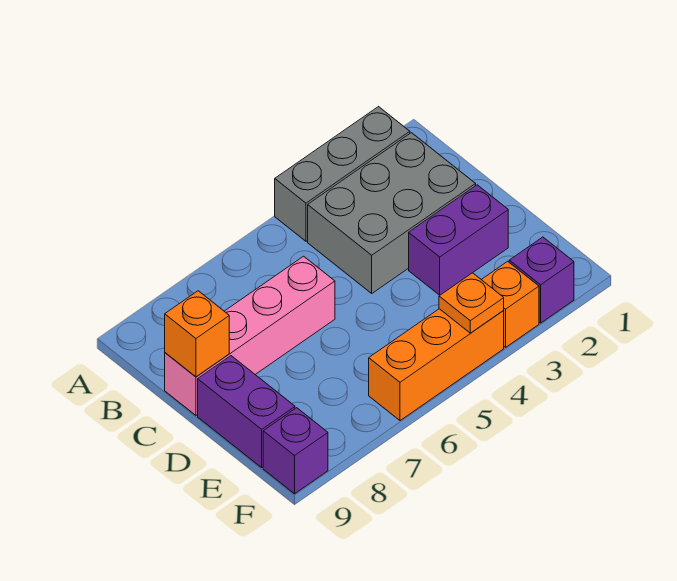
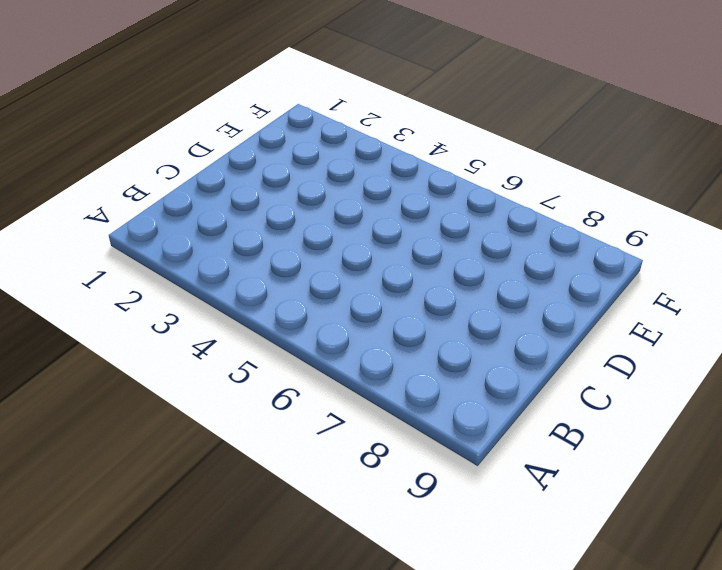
none -> grey brick A2:A4 level 1
none -> grey brick B2:C4 level 1

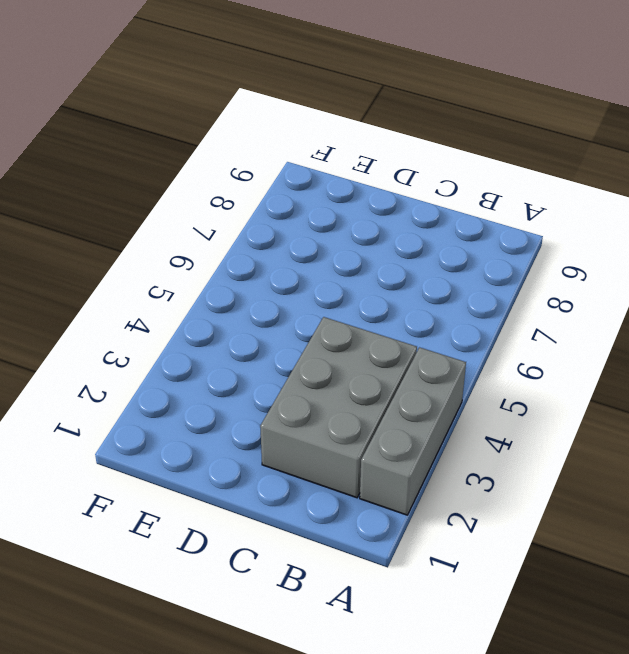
none -> pink brick C6:C9 level 1
none -> purple brick D2:D3 level 1

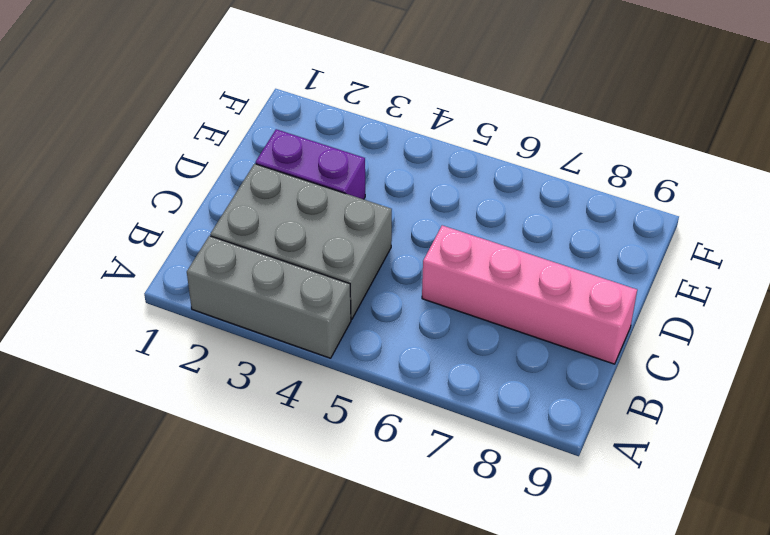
none -> purple brick D9:E9 level 1
none -> purple brick F2 level 1

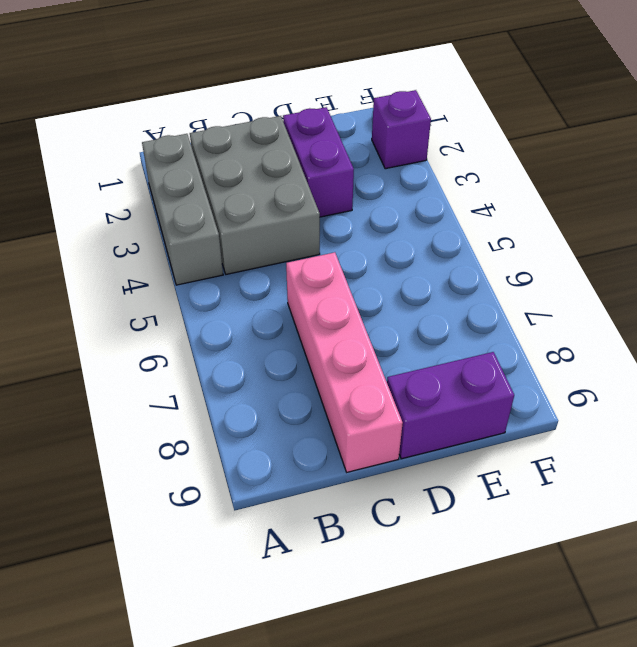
none -> orange brick F3 level 1
none -> orange brick F4:F6 level 1

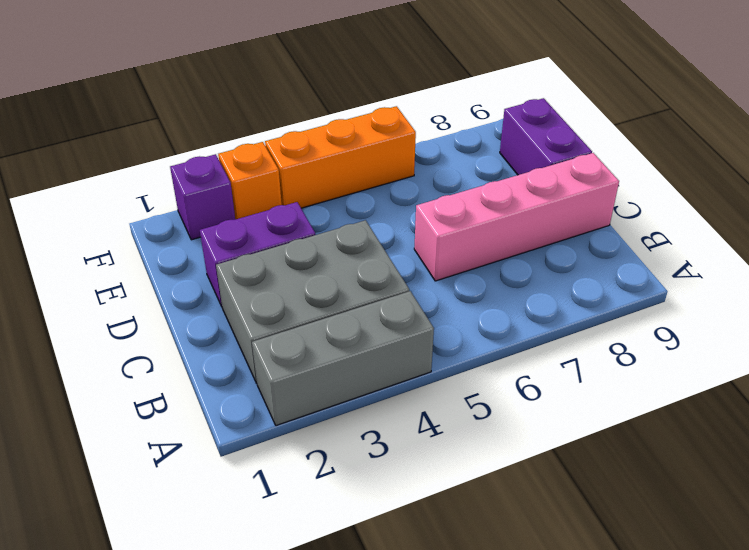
none -> purple brick F9 level 1
none -> orange brick C9 level 2

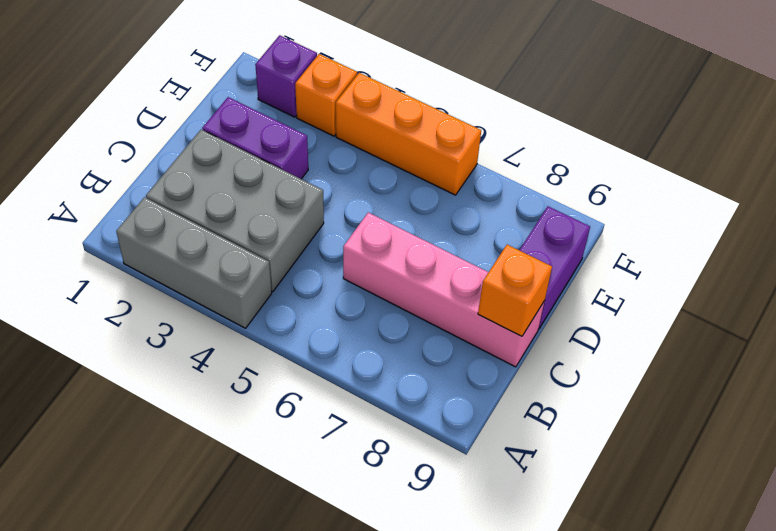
none -> purple brick F9 level 1
none -> orange plate F4 level 2

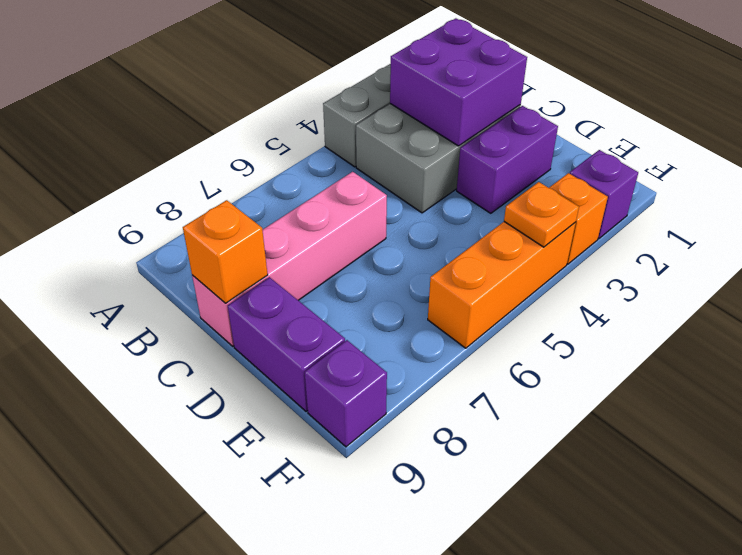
purple brick B2:C3 level 2 -> none

